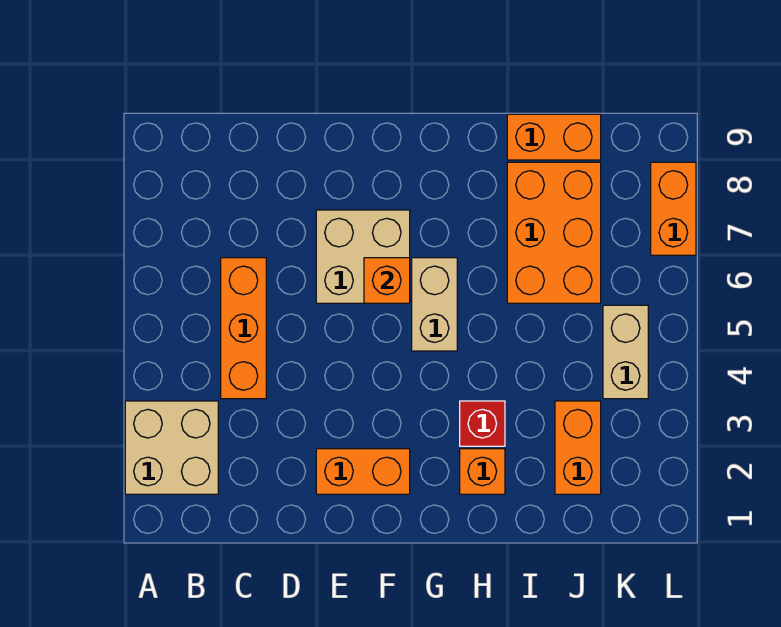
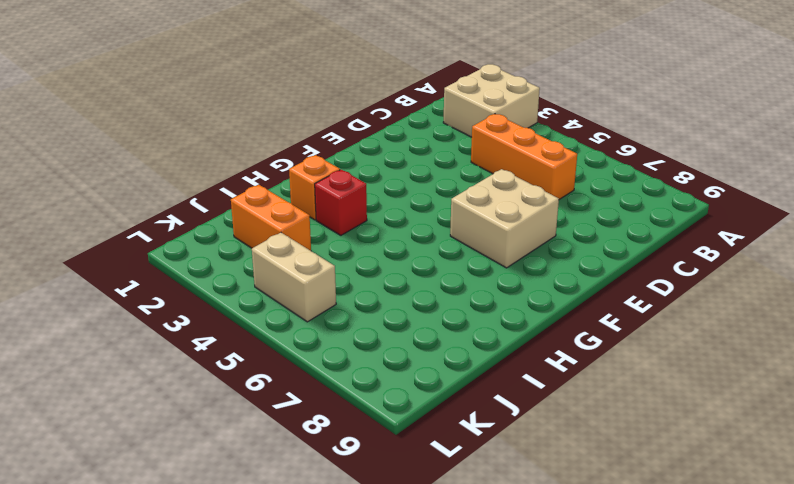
none -> orange brick E2:F2 level 1
none -> tan brick G5:G6 level 1
none -> orange brick I6:J8 level 1

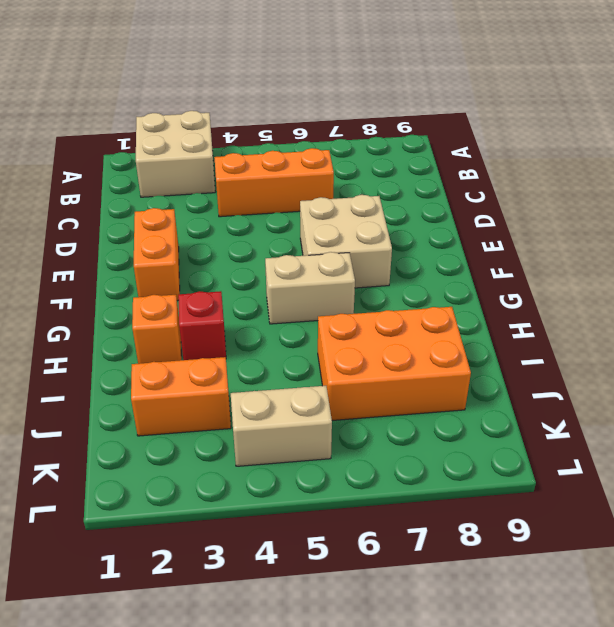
none -> orange brick I9:J9 level 1
none -> orange brick L7:L8 level 1
none -> orange brick F6 level 2

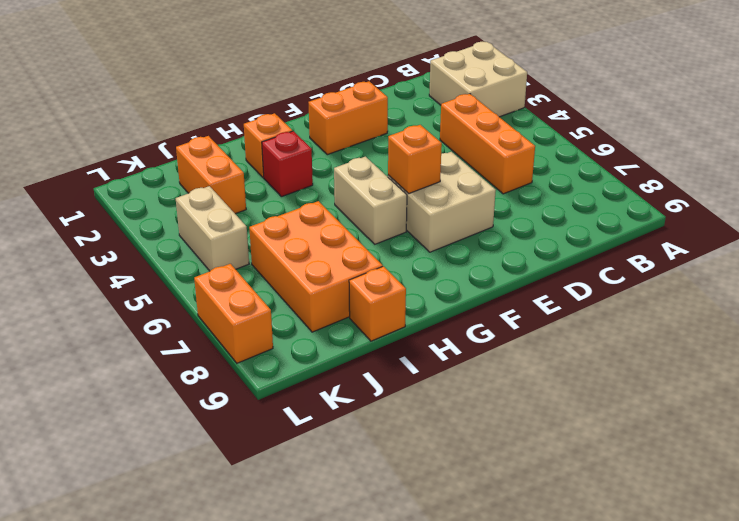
orange brick I9 level 1 -> orange brick I9:J9 level 1

